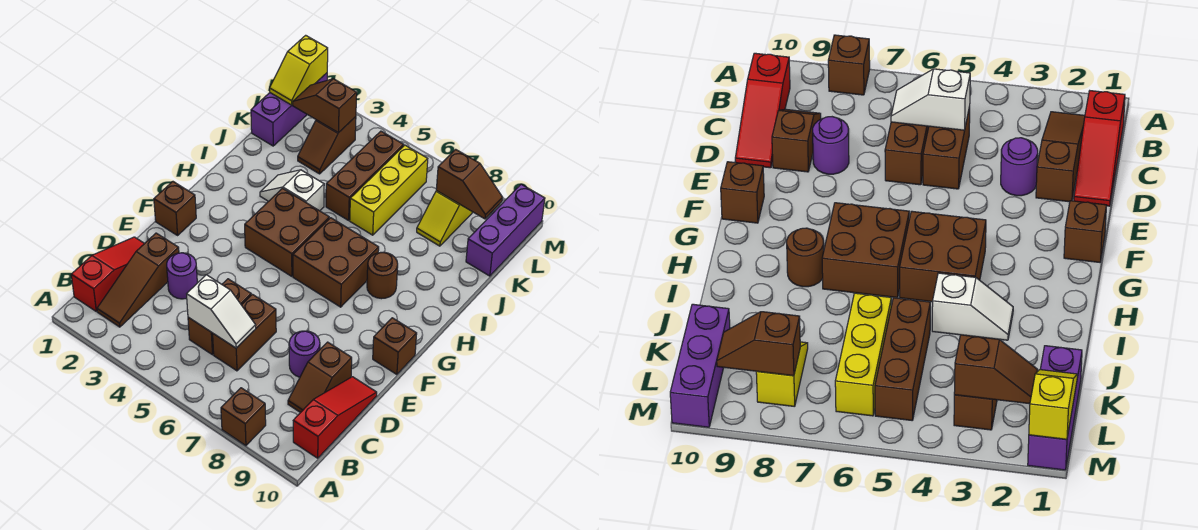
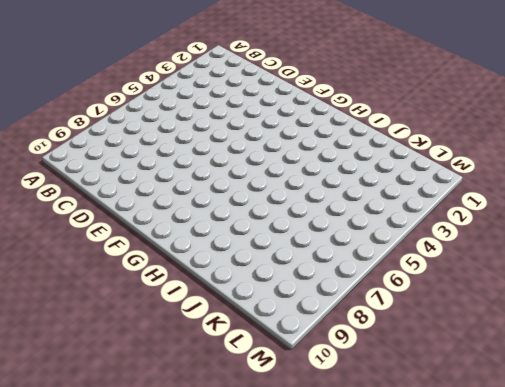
none -> brown brick A8 level 1
none -> red slope B1:D1 level 1 top B
none -> brown slope B2:D2 level 1 top D

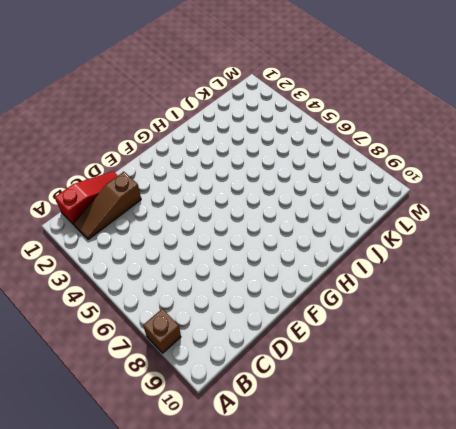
none -> red slope B10:D10 level 1 top B
none -> brown brick C5:D5 level 1
none -> brown brick C6:D6 level 1

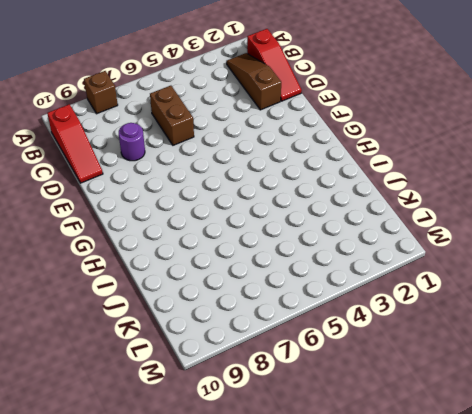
none -> brown brick C5:D5 level 1
none -> brown slope C9:D9 level 1 top D
none -> purple round brick D3 level 1

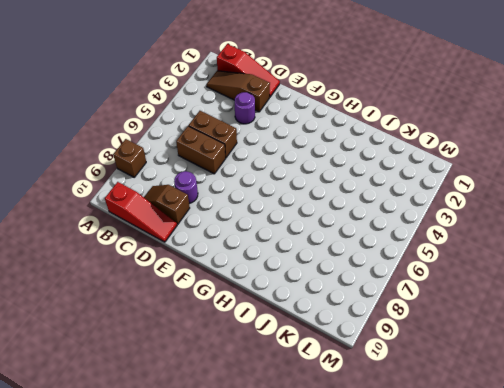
none -> brown brick F1 level 1
none -> brown brick F10 level 1
none -> brown brick G4:H5 level 1

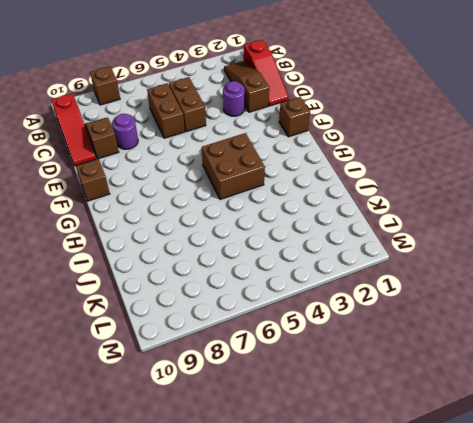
none -> brown brick G6:H7 level 1
none -> brown round brick H8 level 1
none -> white slope I3:I4 level 1 top 4

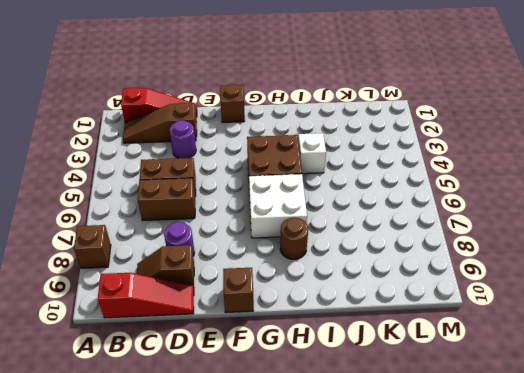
white brick G6:H7 level 1 -> brown brick G6:H7 level 1
none -> brown brick J5:L5 level 1
none -> yellow brick J6:L6 level 1
none -> purple brick K1:M1 level 1

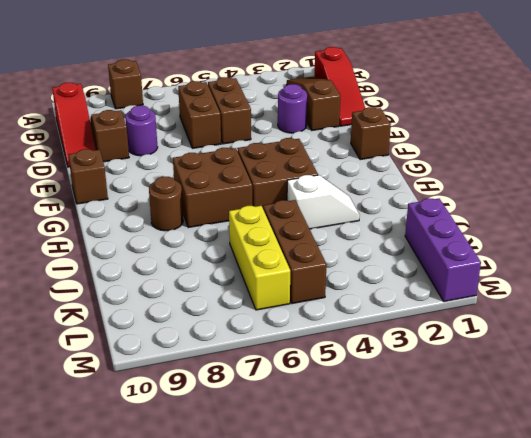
none -> brown slope K3:L3 level 1 top L
none -> yellow slope K8:L8 level 1 top L
none -> purple brick K10:M10 level 1

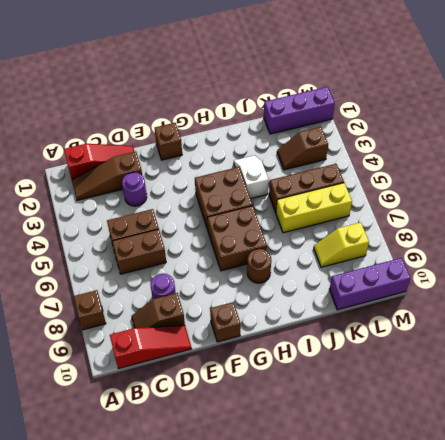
none -> white slope C5:C6 level 2 top 5
none -> yellow slope L1:M1 level 2 top M
none -> brown slope L2:L3 level 2 top 3

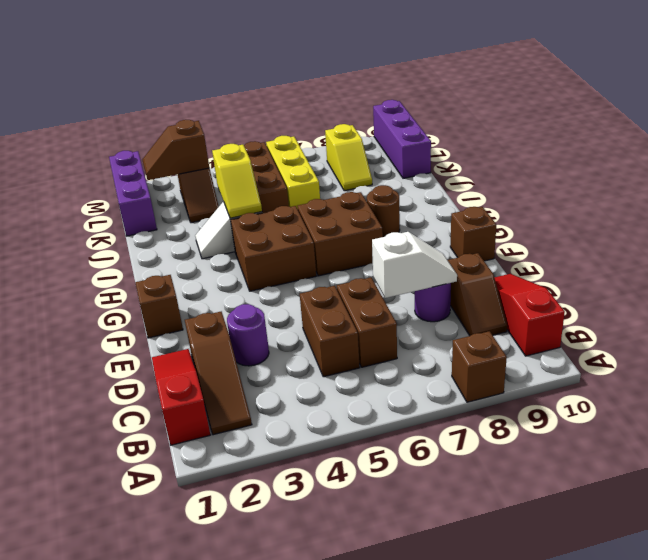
white slope D7:D8 level 2 top 7 -> white slope C5:C6 level 2 top 5
yellow slope I4:J4 level 2 top J -> yellow slope L1:M1 level 2 top M
none -> brown slope L8:L9 level 2 top 8

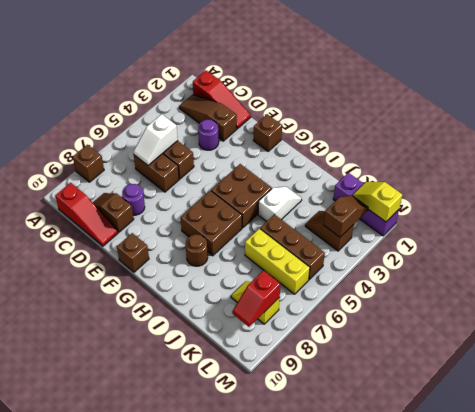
red slope L8:L9 level 2 top 8 -> brown slope L8:L9 level 2 top 8
none -> purple brick K10:M10 level 1

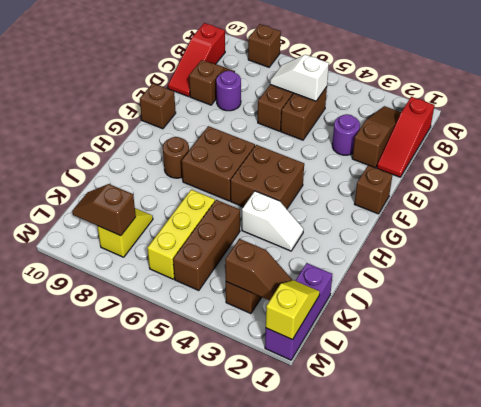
none -> purple brick K10:M10 level 1

